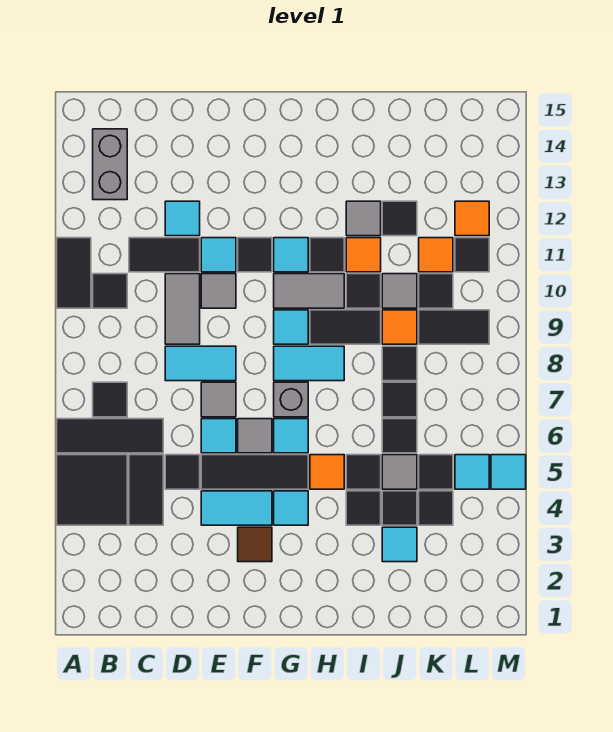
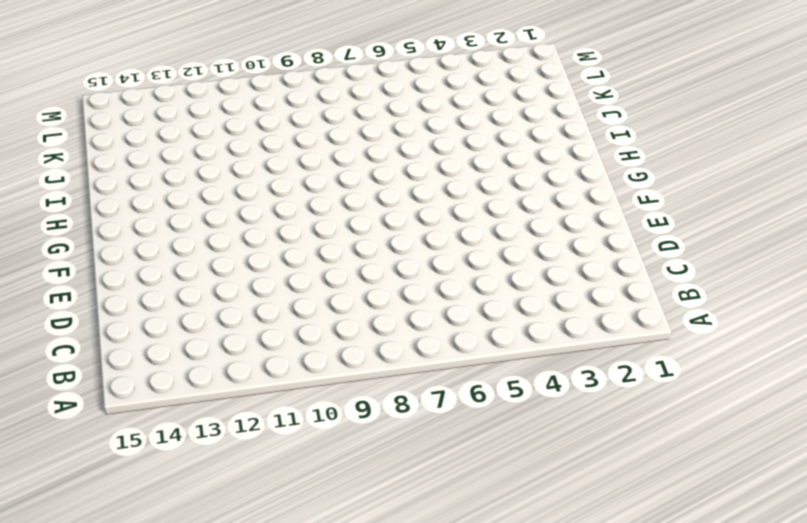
none -> black tile A4:B5 level 1
none -> black tile A6:C6 level 1
none -> black tile A10:A11 level 1
none -> black tile B7 level 1

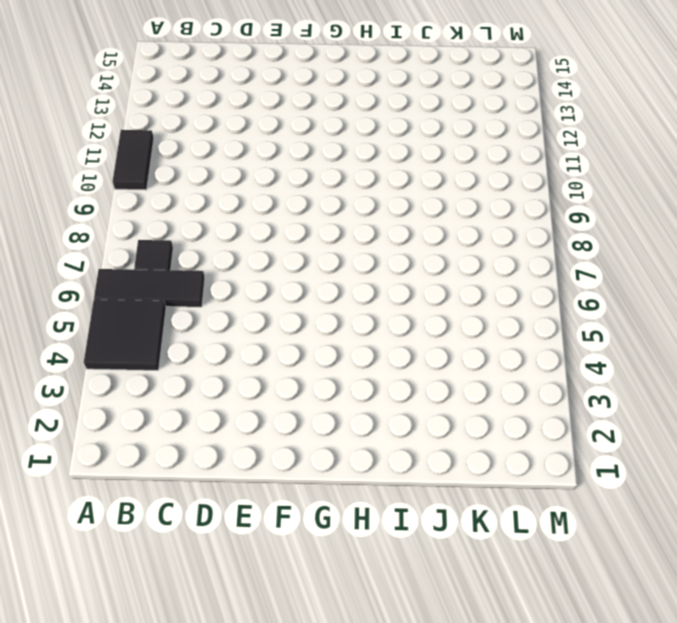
none -> black tile B10 level 1
none -> grey brick B13:B14 level 1
none -> black tile C4:C5 level 1
none -> black tile C11:D11 level 1

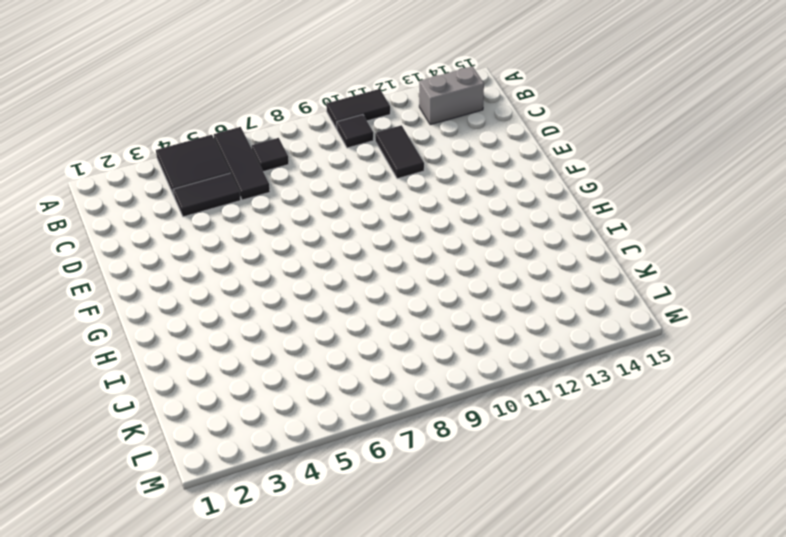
none -> black tile D5 level 1
none -> cyan tile D8:E8 level 1
none -> grey tile D9:D10 level 1
none -> cyan tile D12 level 1

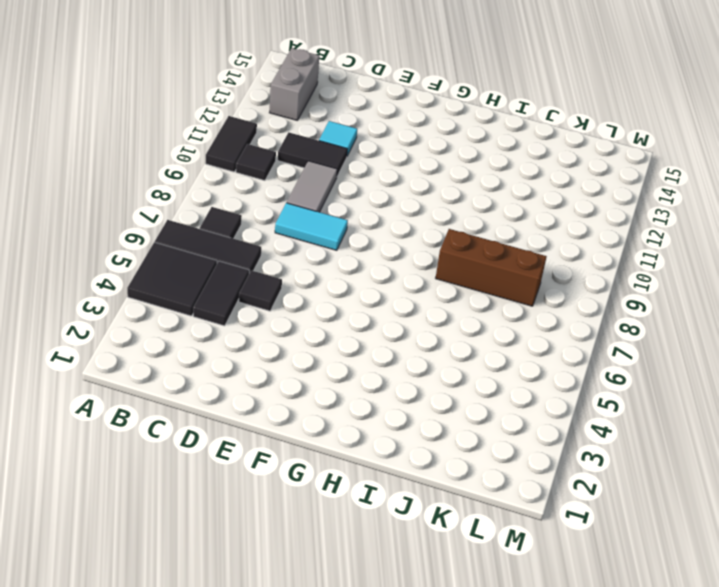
brown brick I8:K8 level 1 -> black tile J8 level 1
none -> cyan tile E4:F4 level 1
none -> black tile E5:G5 level 1
none -> cyan tile E6 level 1
none -> grey tile E7 level 1

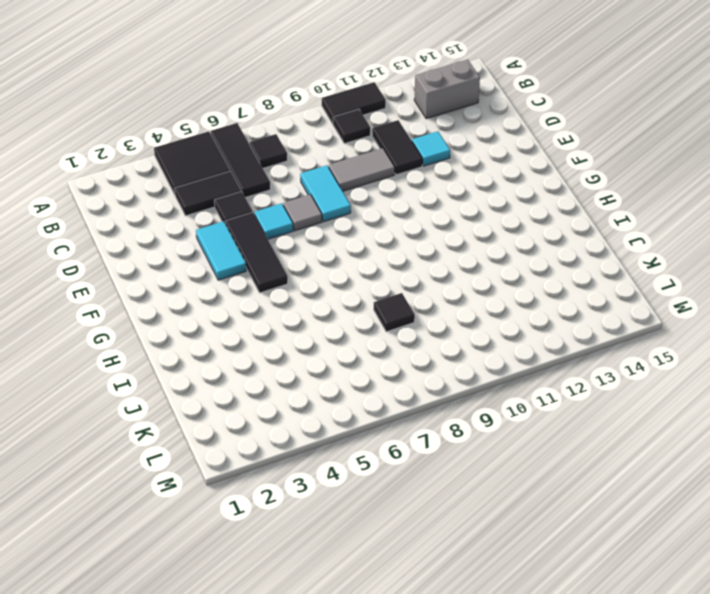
none -> grey tile E10 level 1
none -> cyan tile E11 level 1
none -> brown tile F3 level 1
none -> grey tile F6 level 1

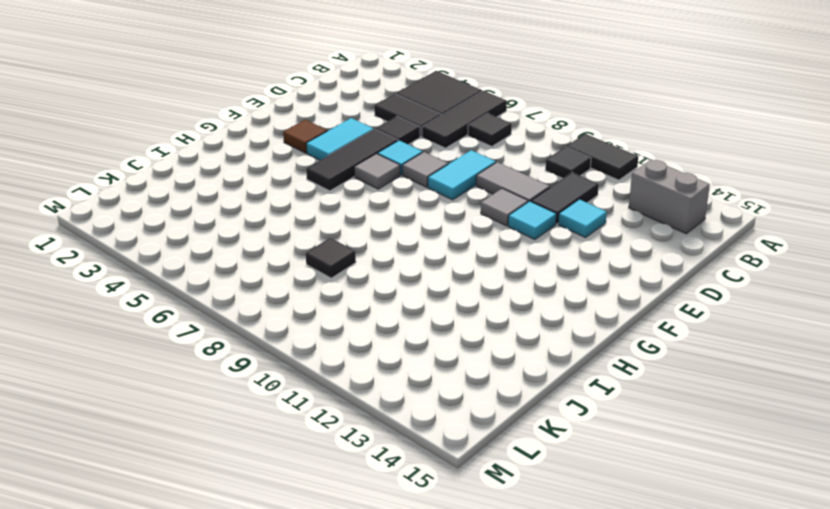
none -> black tile F11 level 1
none -> cyan tile G4 level 1
none -> cyan tile G6 level 1
none -> grey brick G7 level 1

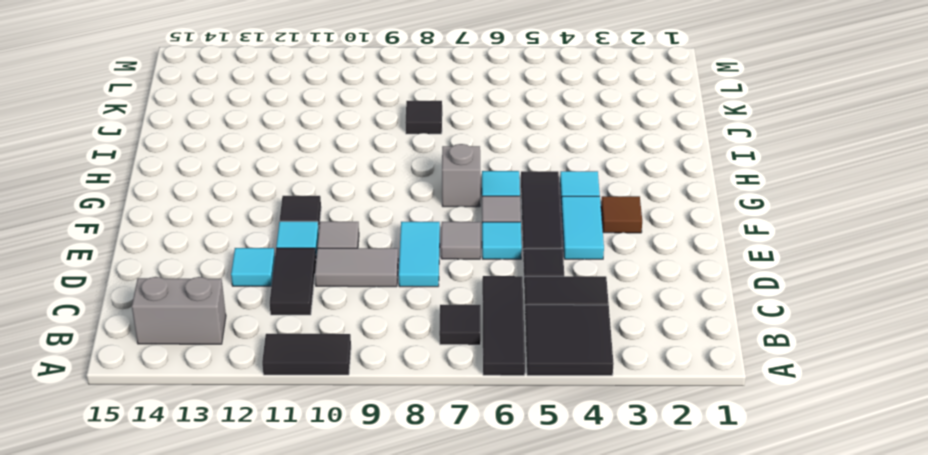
none -> black tile B10 level 1
none -> cyan tile G8:H8 level 1
none -> cyan tile G9 level 1
none -> grey tile G10:H10 level 1

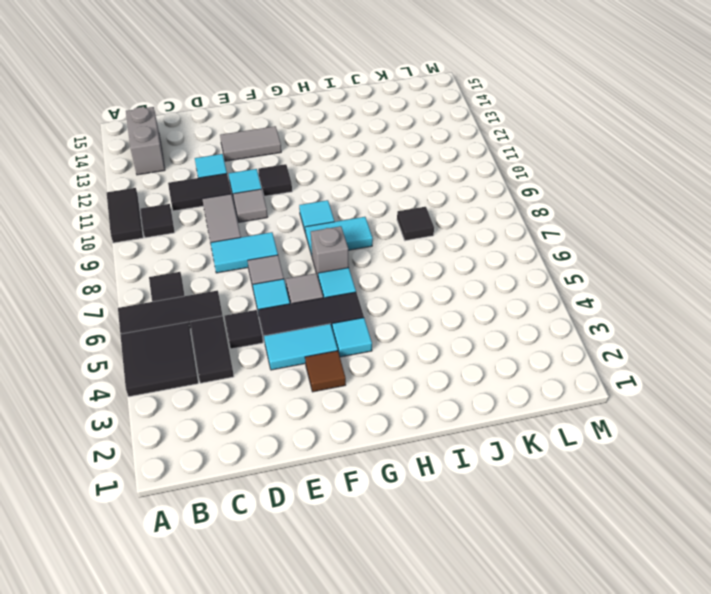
grey tile E13:F13 level 1 -> grey tile G10:H10 level 1
none -> cyan tile G11 level 1
none -> orange tile H5 level 1
none -> black tile H9:I9 level 1
none -> black tile H11 level 1

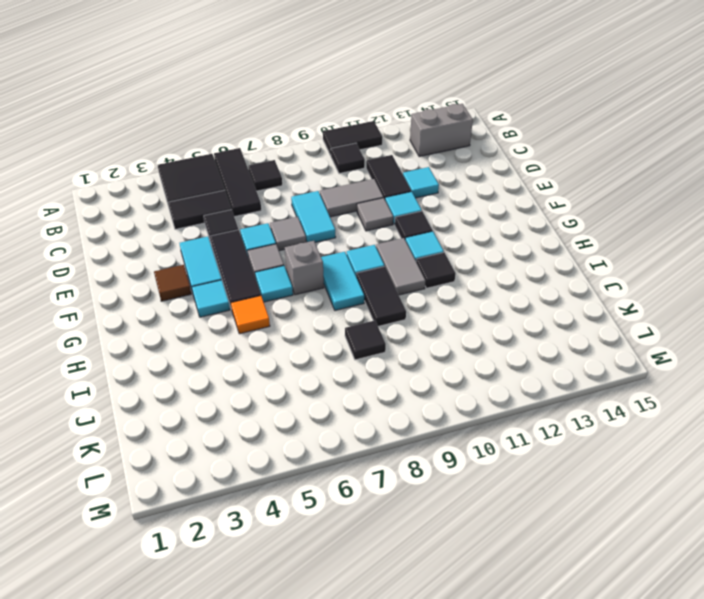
none -> black tile I4 level 1
none -> black tile I5 level 1
none -> black tile I10 level 1
none -> orange tile I11 level 1

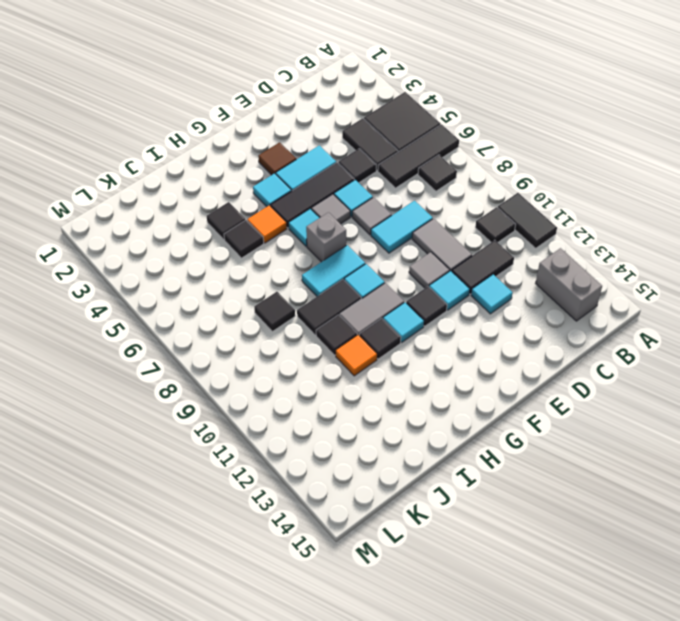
none -> grey tile I12 level 1
none -> cyan tile J3 level 1
none -> black tile J4 level 1
none -> grey tile J5 level 1

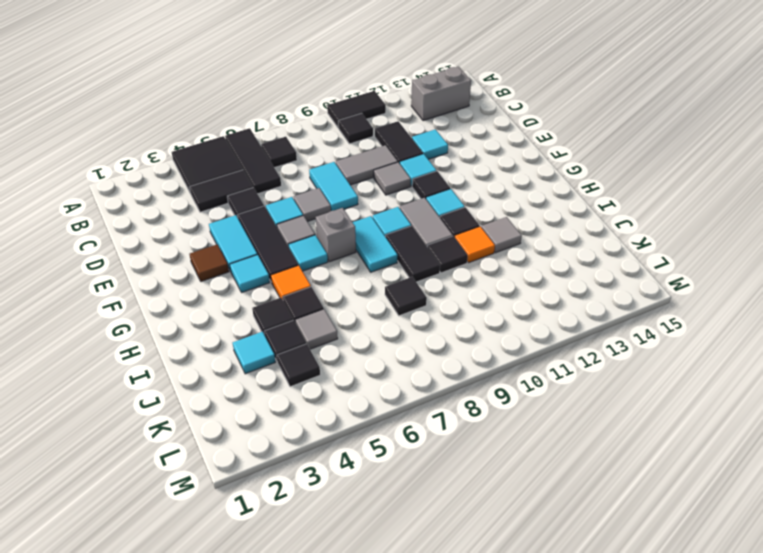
none -> black tile J6 level 1
none -> black tile J7 level 1
none -> orange tile J9 level 1
none -> grey tile J10 level 1

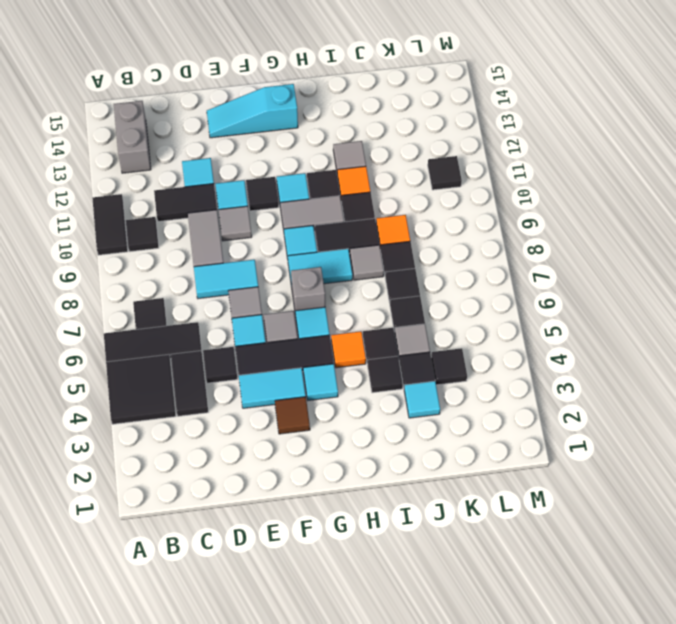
cyan slope E14:G14 level 1 top G -> none
grey tile I8 level 1 -> grey tile J10 level 1
none -> black tile J12 level 1
none -> black tile K5 level 1
none -> black tile K9:L9 level 1
none -> black tile K10 level 1

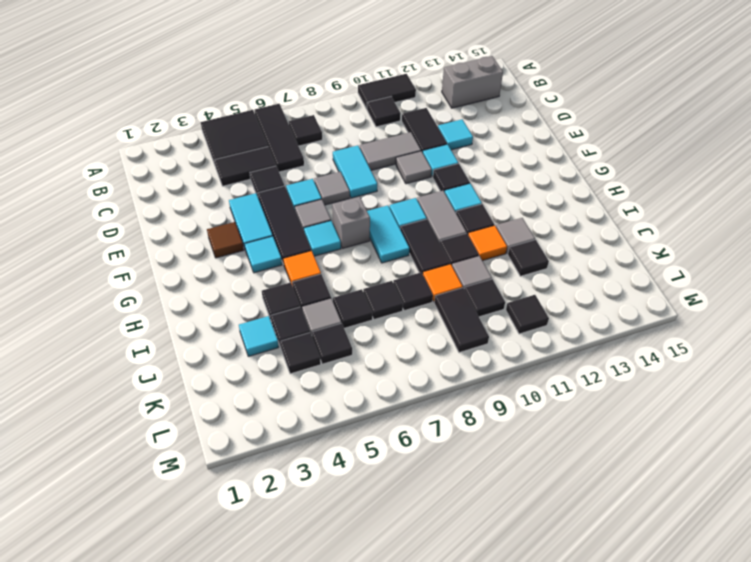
none -> orange tile K11 level 1
none -> cyan tile L5 level 1
none -> orange tile L12 level 1
none -> cyan tile M5 level 1

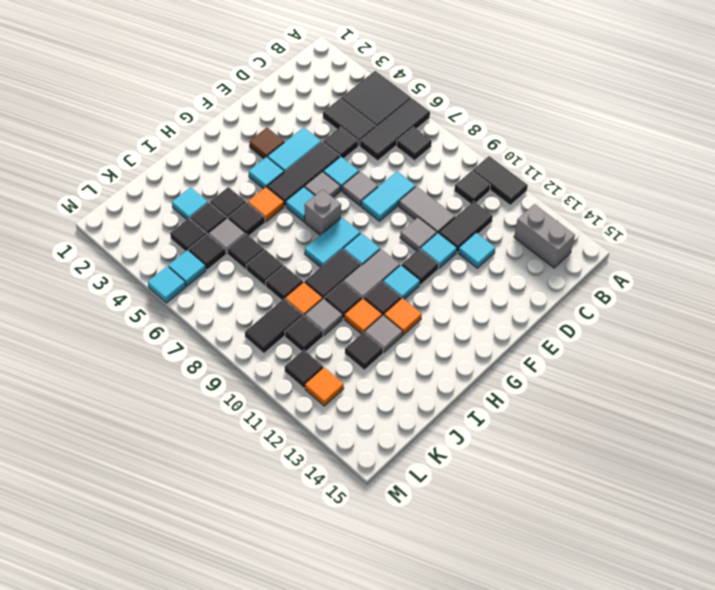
orange tile H12 level 1 -> orange tile K11 level 1

